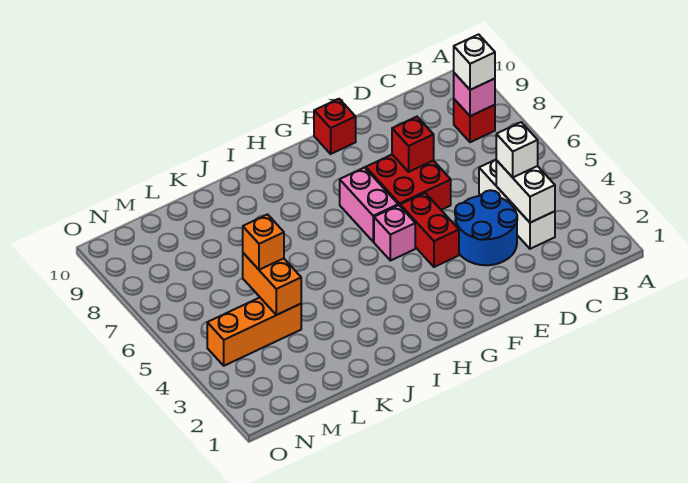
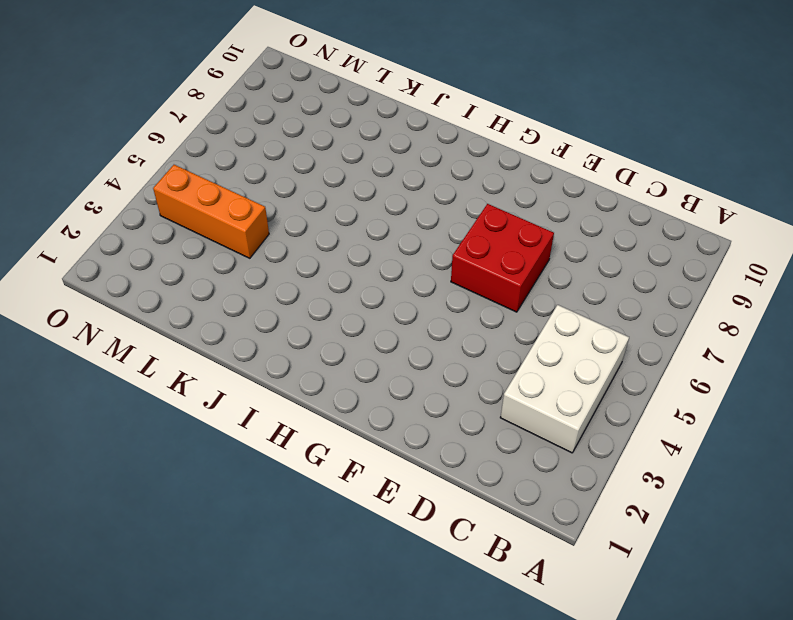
white brick B3:C5 level 1 -> white brick C3:C5 level 1
none -> red brick B8 level 1
none -> blue round brick D3:E4 level 1
none -> red brick F4:F5 level 1

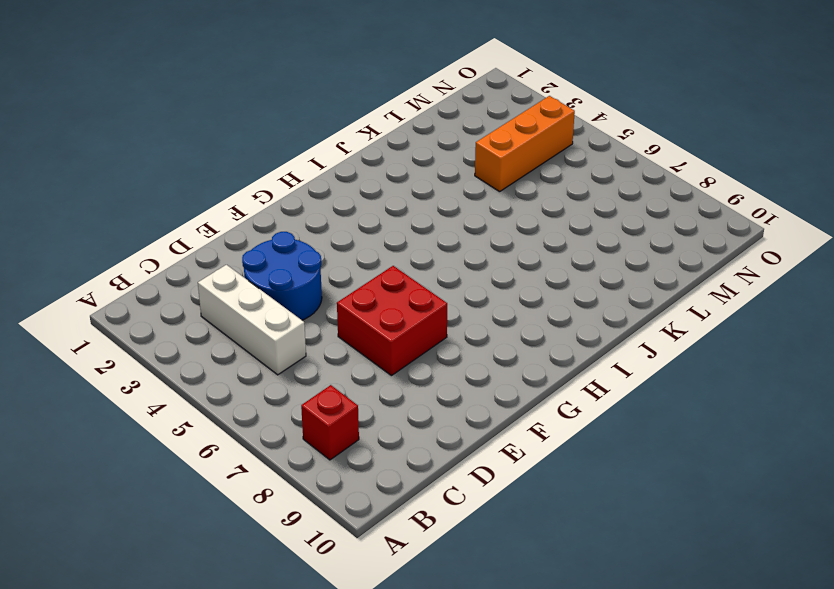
none -> red brick F4:F5 level 1
none -> red brick F10 level 1
none -> pink brick G5 level 1

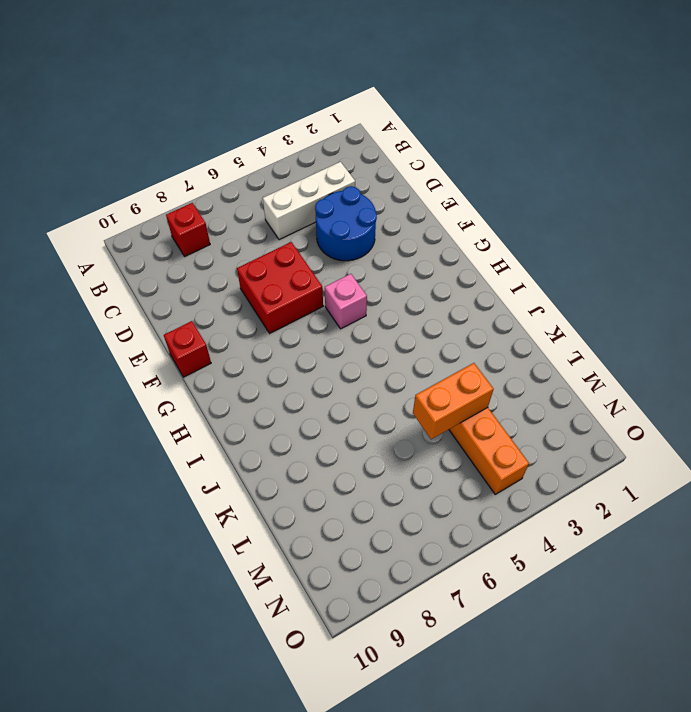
none -> red brick F4:F5 level 1
none -> pink brick G6:G7 level 1
none -> pink brick B8 level 2

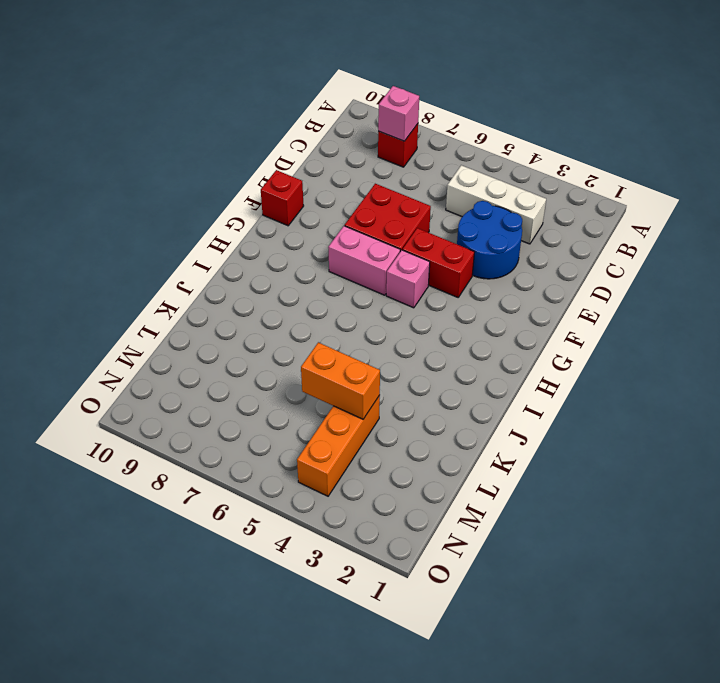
none -> white brick C3:C4 level 2
none -> red brick E7 level 2
none -> white brick B8 level 3

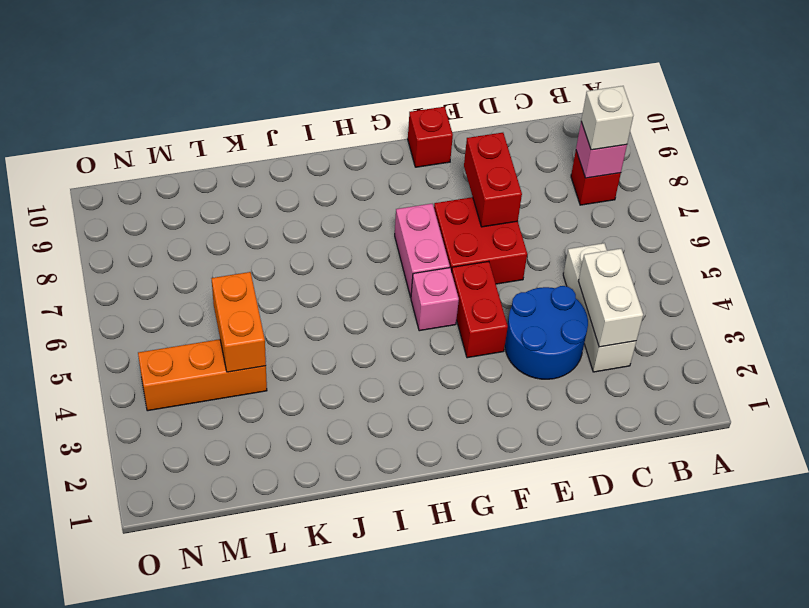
red brick E7:E8 level 2 -> red brick E7 level 2
none -> white brick C4 level 3
none -> orange brick L5 level 3

